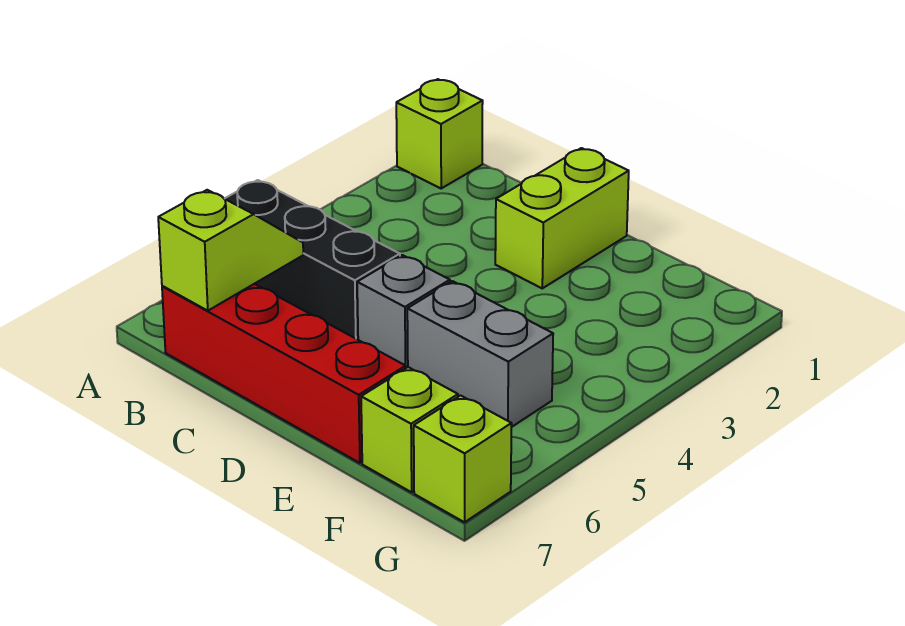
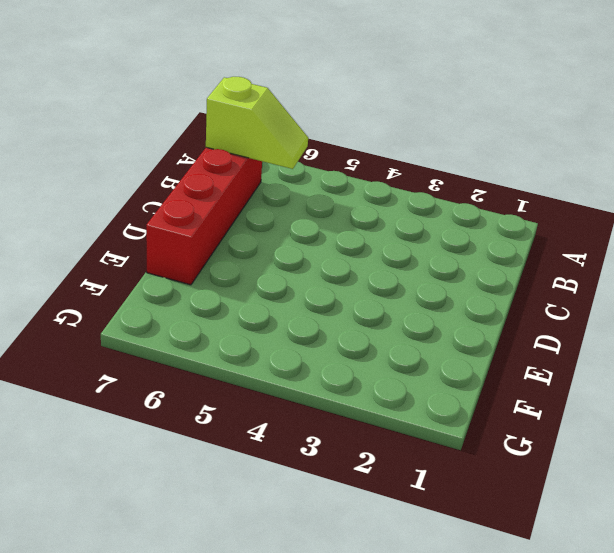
none -> lime brick A1 level 1
none -> black brick A5:C5 level 1

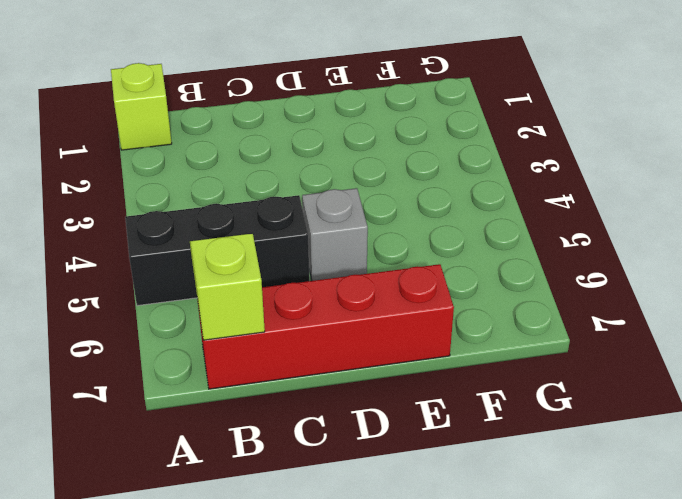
none -> lime brick D1:D2 level 1
none -> grey brick E5:F5 level 1

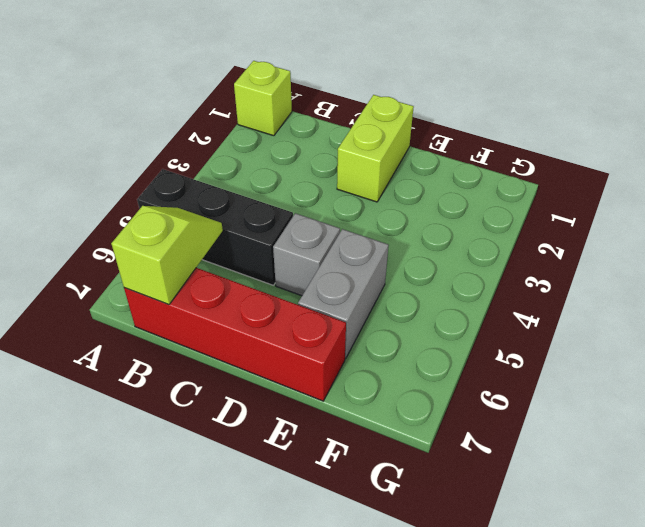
grey brick E5:E6 level 1 -> grey brick E5:F5 level 1
none -> lime brick F7 level 1
none -> lime brick G7 level 1

